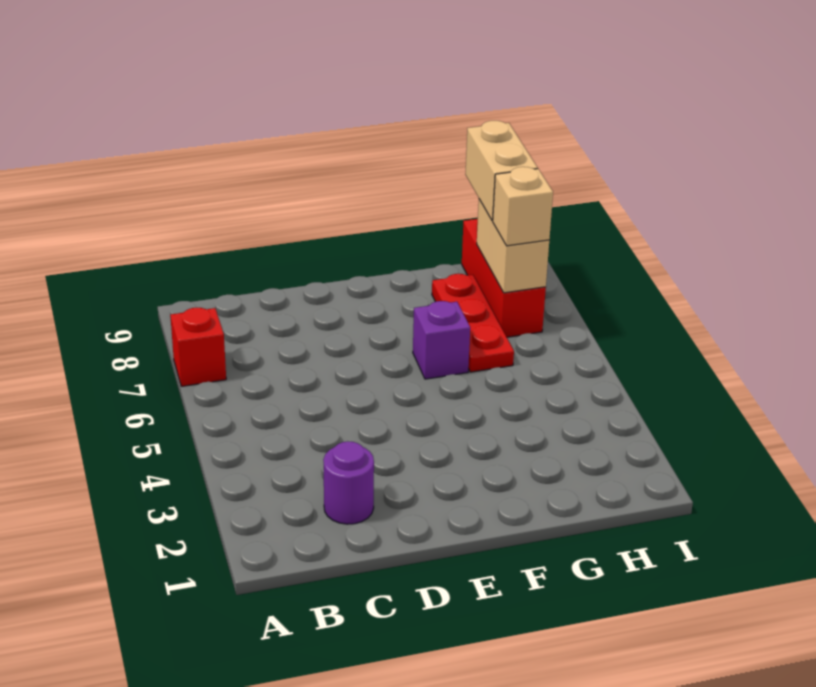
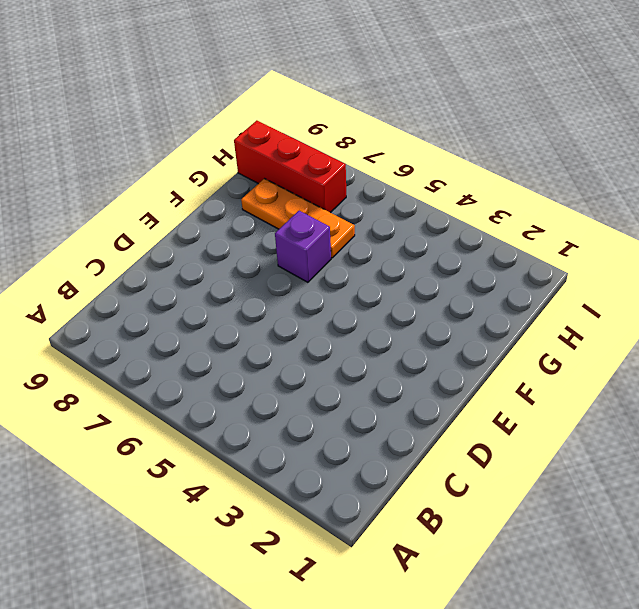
orange plate G6:G8 level 1 -> red plate G6:G8 level 1
none -> red brick A7 level 1
none -> purple round brick C2 level 1

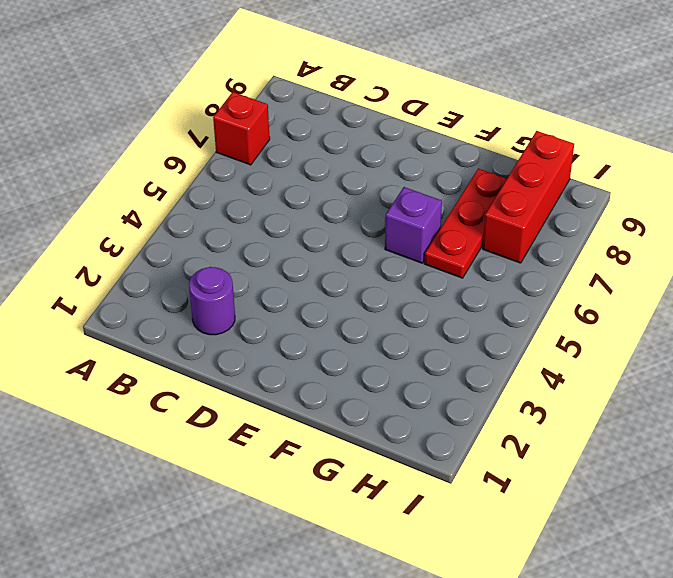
none -> tan brick H7:H8 level 2
none -> tan brick H7 level 3

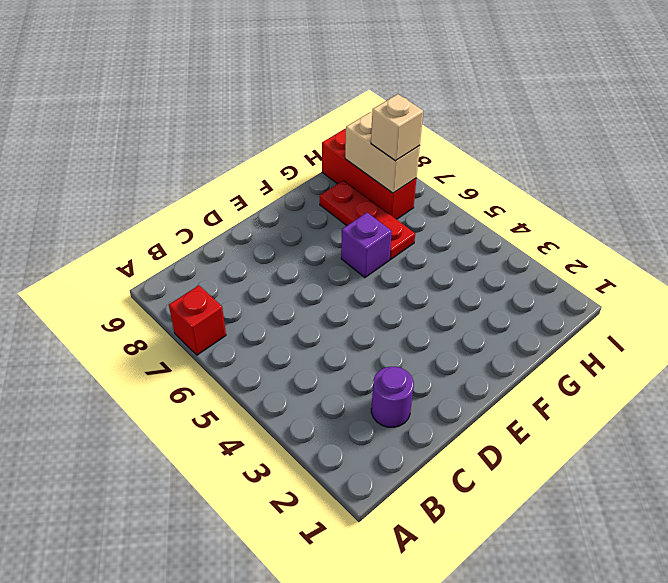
none -> tan brick H8:H9 level 3

